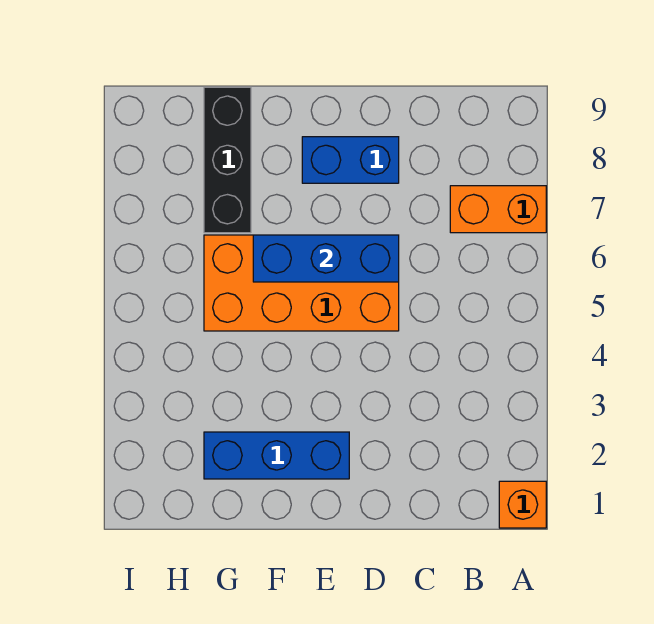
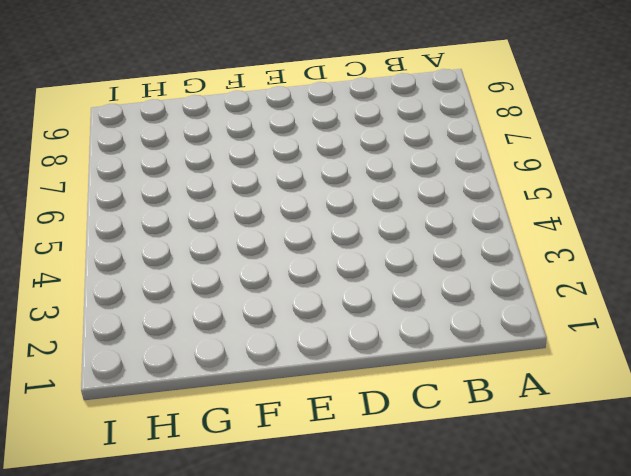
none -> orange brick A1 level 1
none -> orange brick A7:B7 level 1

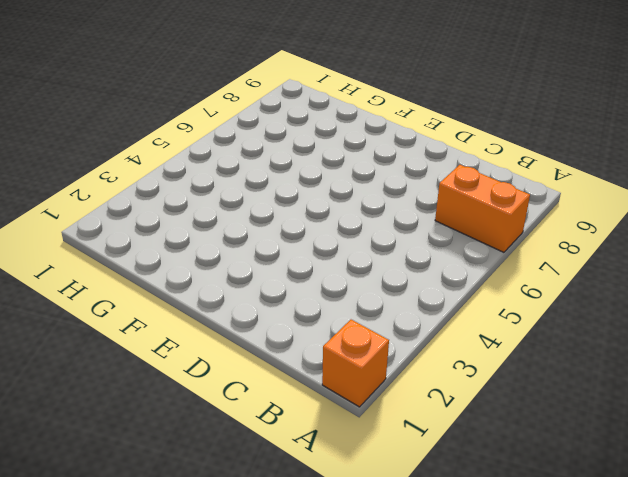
none -> orange brick D5:G6 level 1
none -> blue brick D8:E8 level 1

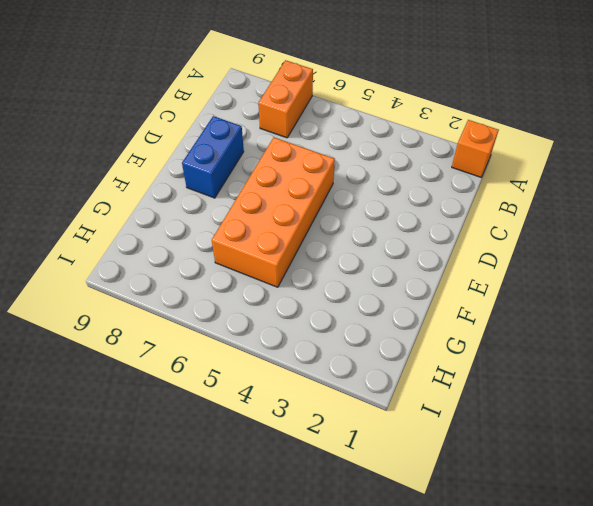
none -> blue brick E2:G2 level 1
none -> black brick G7:G9 level 1

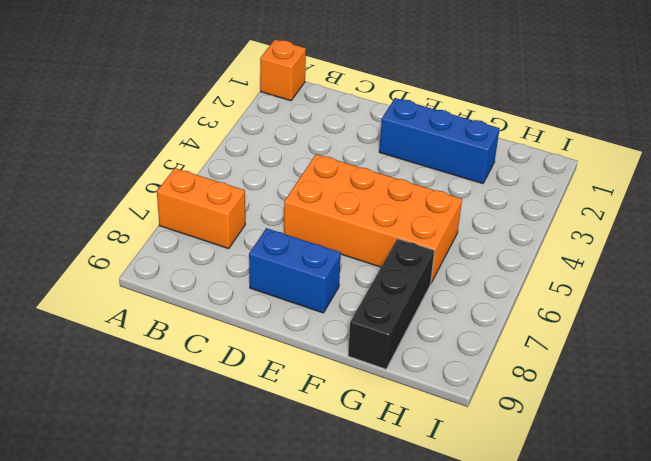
none -> blue brick D6:F6 level 2

